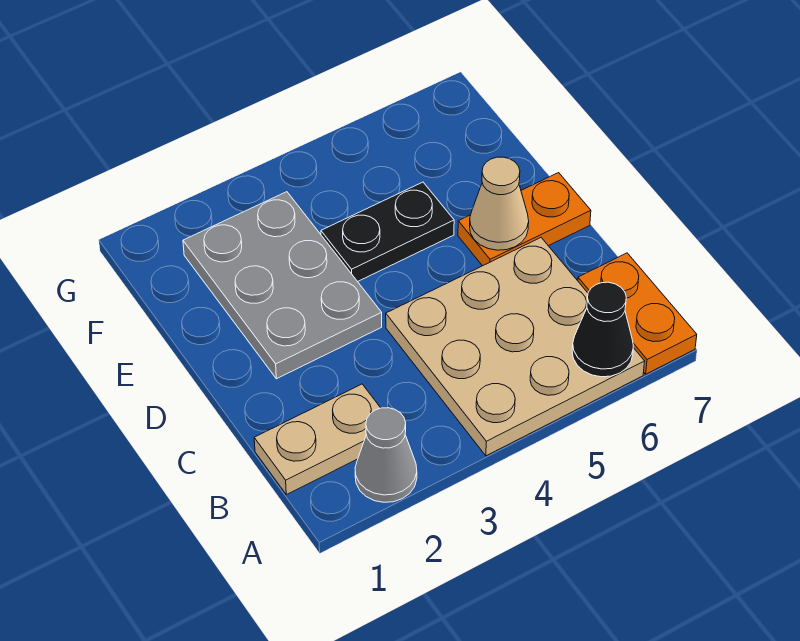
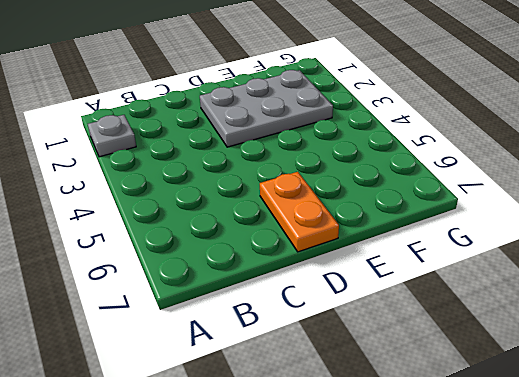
grey plate A2 level 1 -> grey cone A2 level 1
none -> tan plate A4:C6 level 1
none -> orange plate A7:B7 level 1

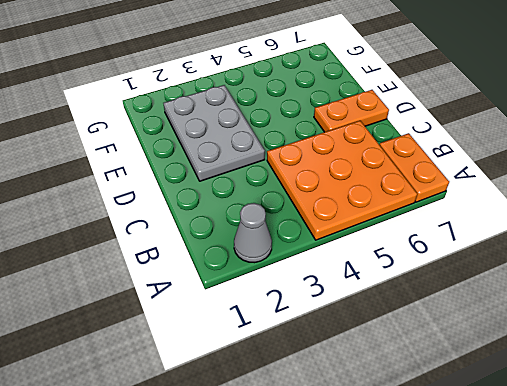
orange plate A4:C6 level 1 -> tan plate A4:C6 level 1
none -> tan plate B1:B2 level 1
none -> black plate E4:E5 level 1

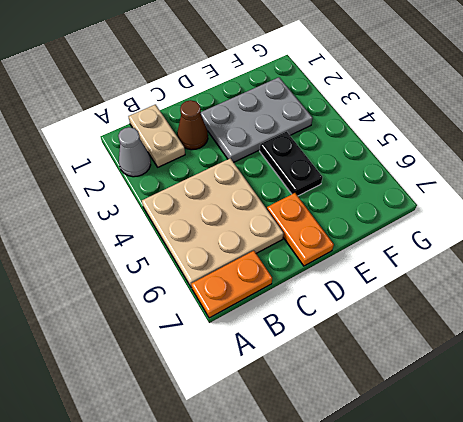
brown cone C2 level 1 -> none
none -> black cone A6 level 2
none -> tan cone D6 level 2

